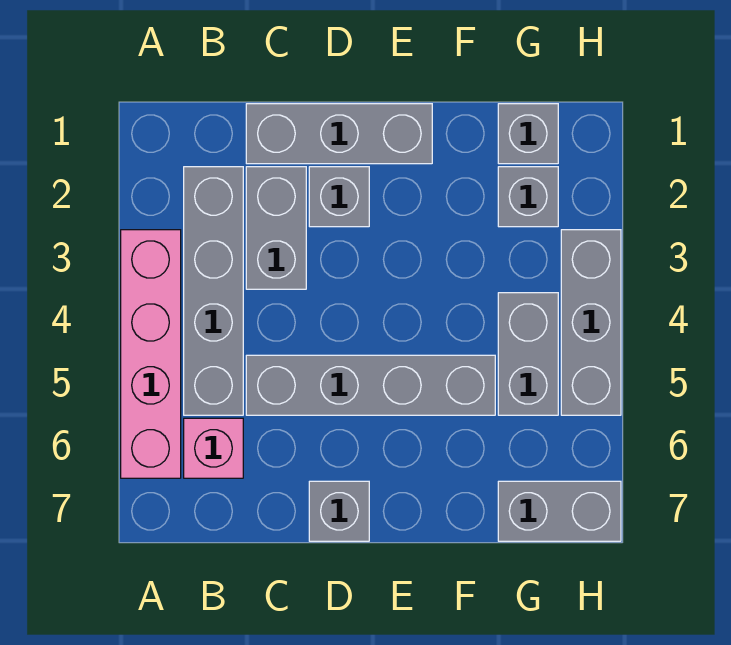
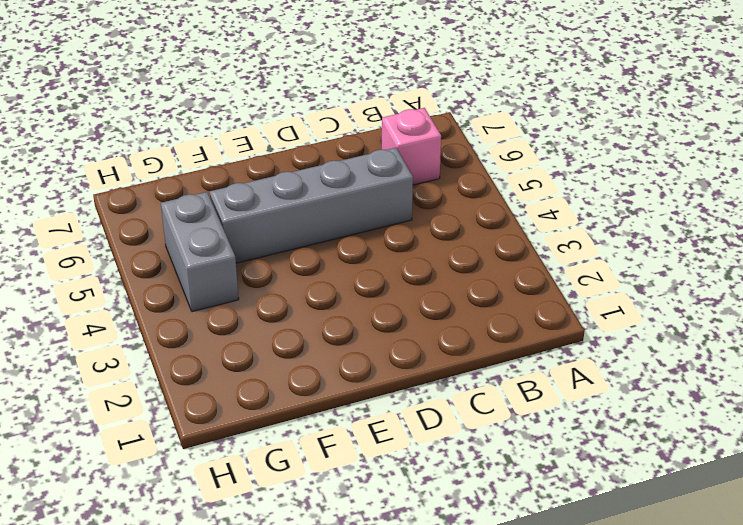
none -> pink brick A3:A6 level 1
none -> grey brick B2:B5 level 1
none -> grey brick C1:E1 level 1

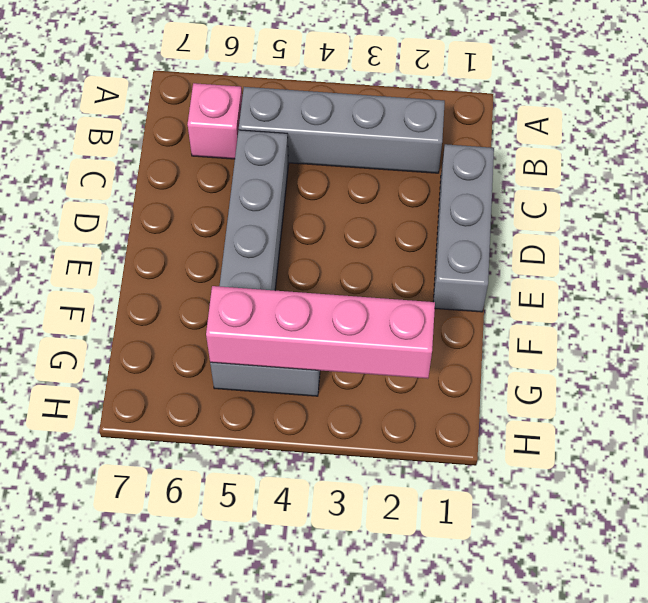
pink brick G2:G5 level 2 -> pink brick A3:A6 level 1
none -> grey brick C2:C3 level 1
none -> grey brick D2 level 1
none -> grey brick D7 level 1

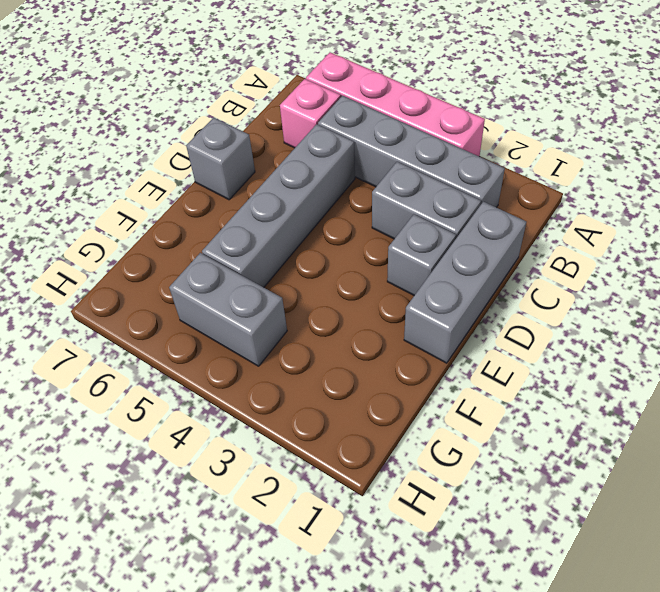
none -> grey brick G1 level 1
none -> grey brick G2 level 1
none -> grey brick G7:H7 level 1

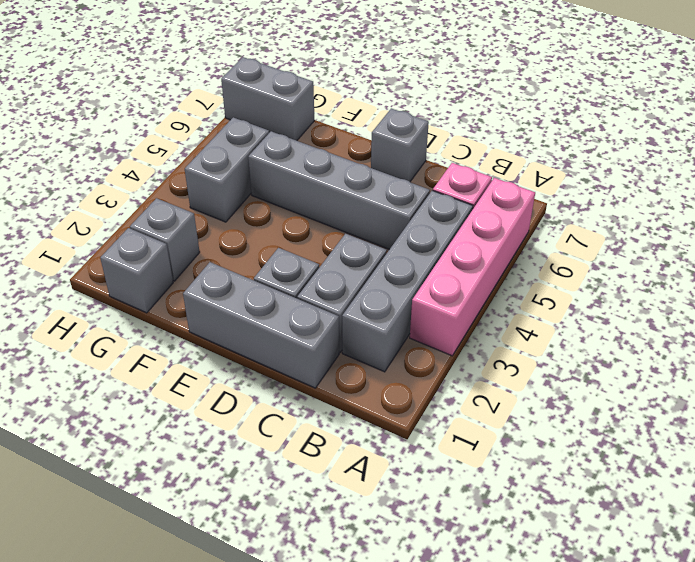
none -> grey brick H3:H5 level 1

